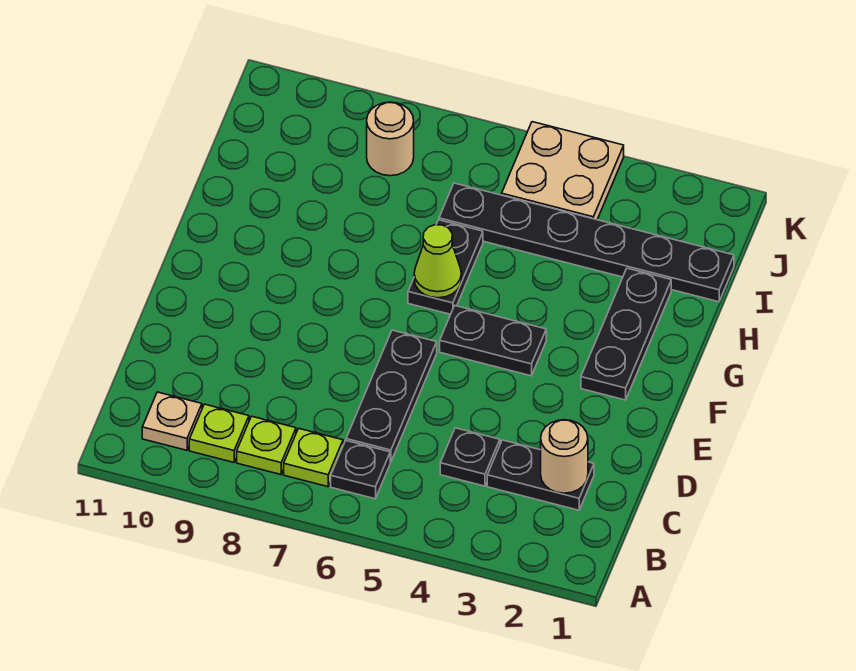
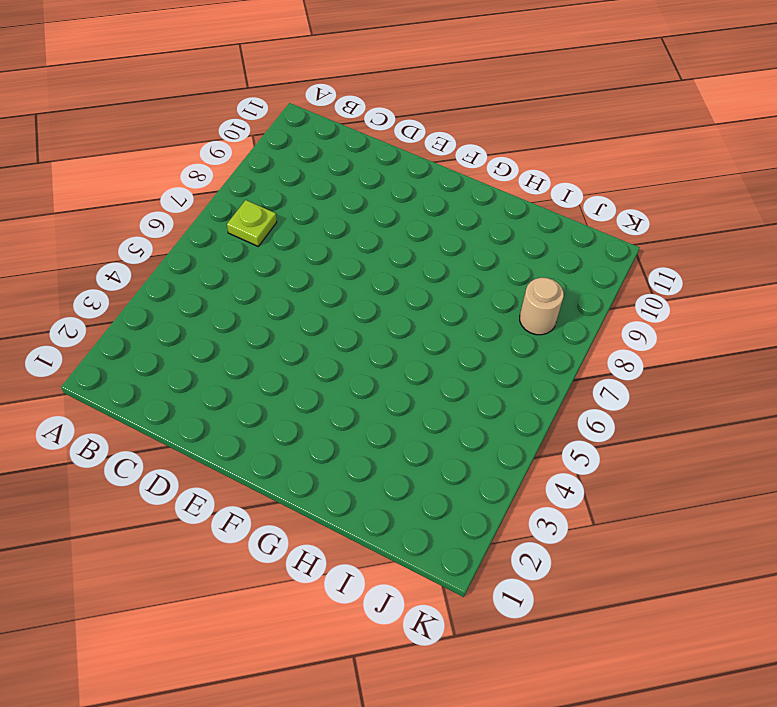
none -> black plate B6 level 1
none -> lime plate B8 level 1
none -> lime plate B9 level 1

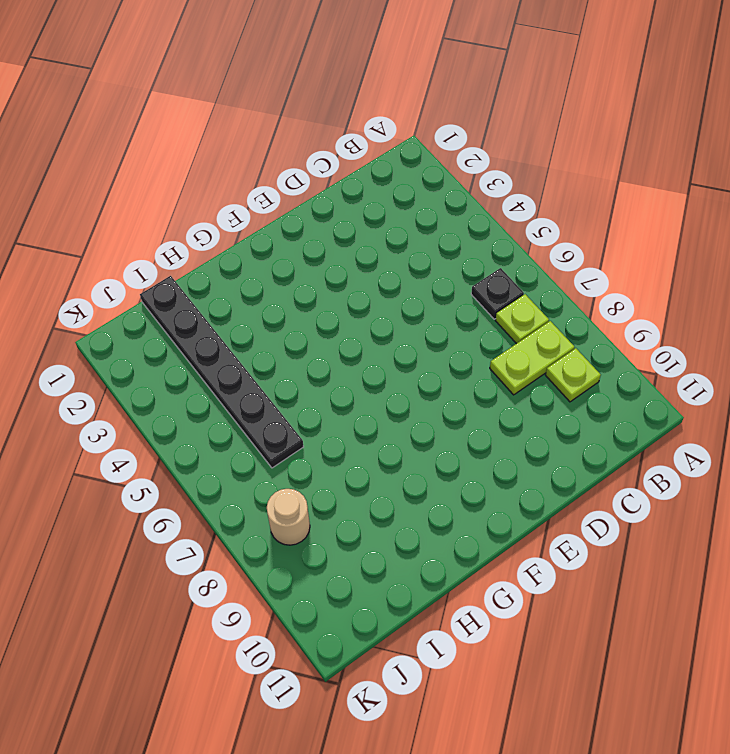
lime plate B8:C8 level 1 -> lime plate B8 level 1
none -> tan plate B10 level 1
none -> black plate C2:C3 level 1
none -> black plate C4 level 1

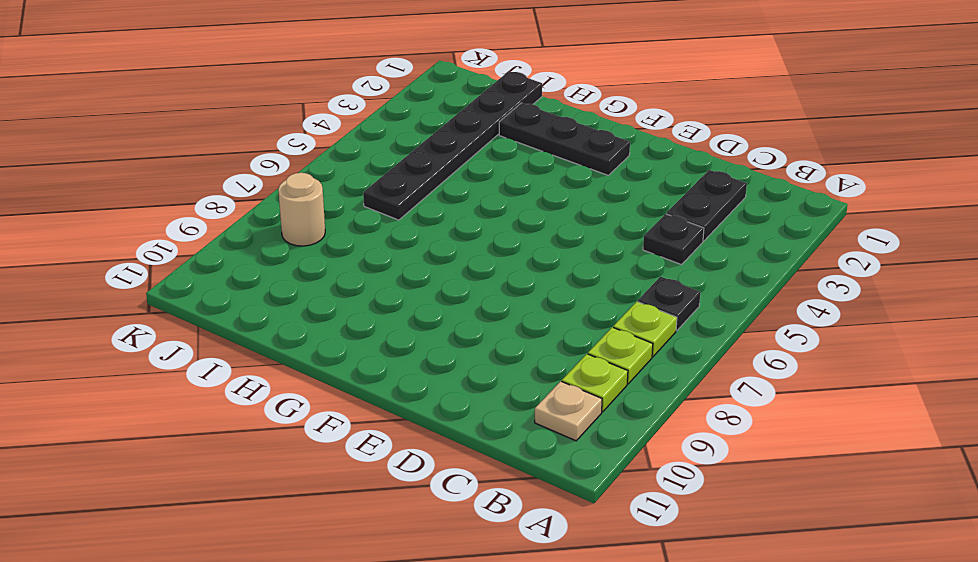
none -> black plate C6:E6 level 1
none -> black plate F4:F5 level 1
none -> black plate G6:H6 level 1

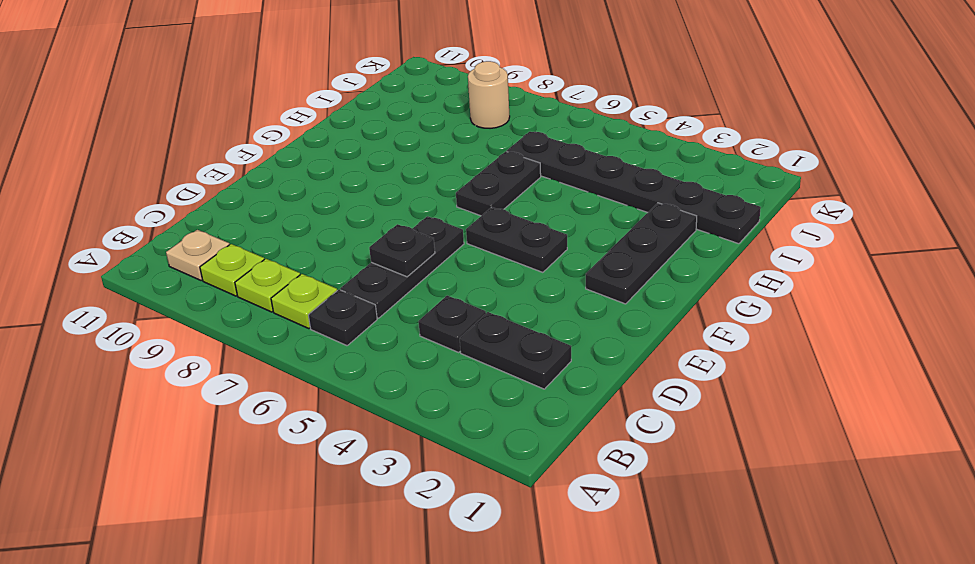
black plate D6 level 2 -> none
none -> tan plate J4:K5 level 1
none -> tan round brick C2 level 2
none -> lime cone G6 level 2

